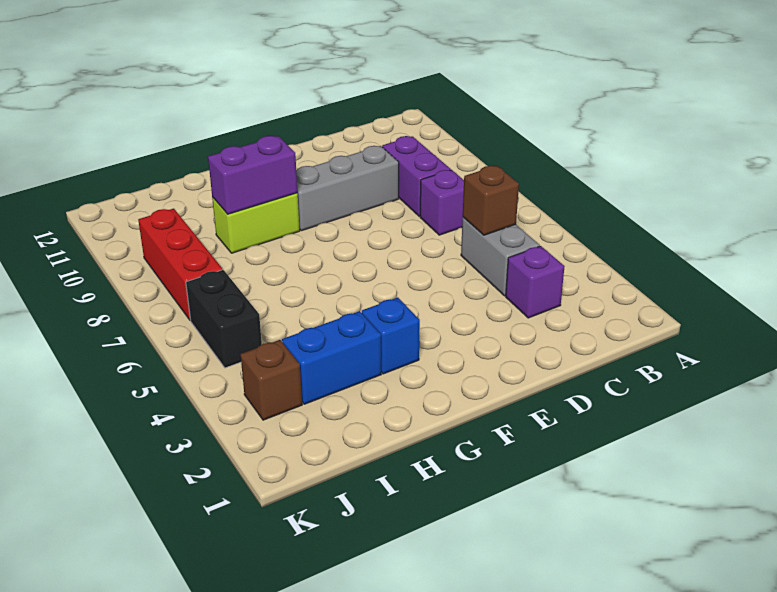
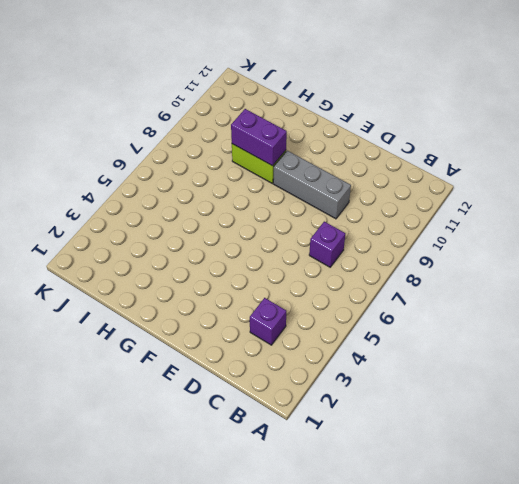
none -> grey brick C4:C5 level 1
none -> purple brick C8:C9 level 1
none -> blue brick G3 level 1

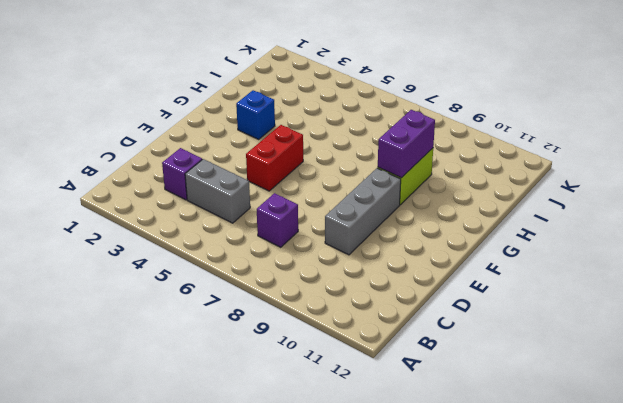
red brick E5:F5 level 1 -> none
none -> purple brick C8:C9 level 1
none -> blue brick H3:I3 level 1
none -> brown brick J3 level 1

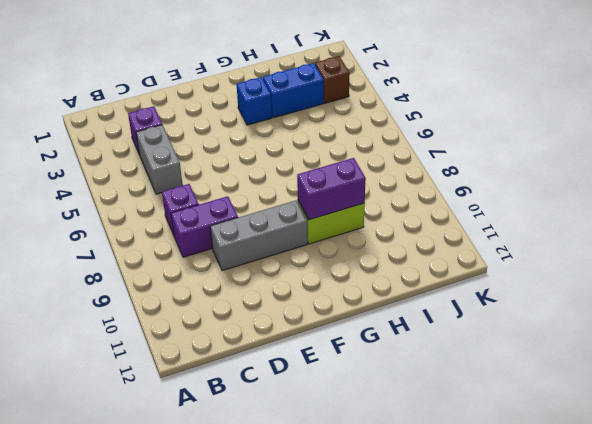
purple brick C8:D8 level 1 -> purple brick C8:C9 level 1
none -> black brick J5:J6 level 1
none -> red brick J7:J9 level 1
none -> brown brick C5 level 2

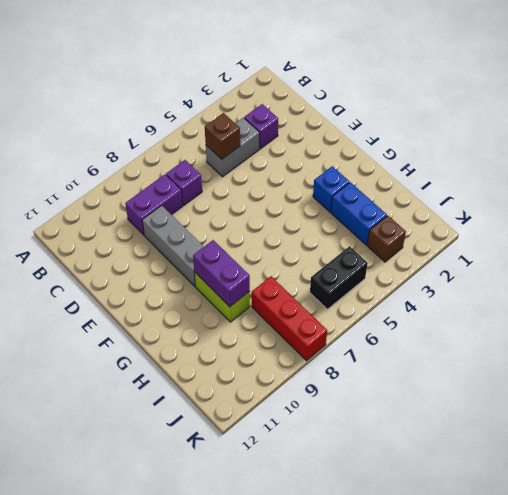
red brick I8:K8 level 1 -> red brick J7:J9 level 1

